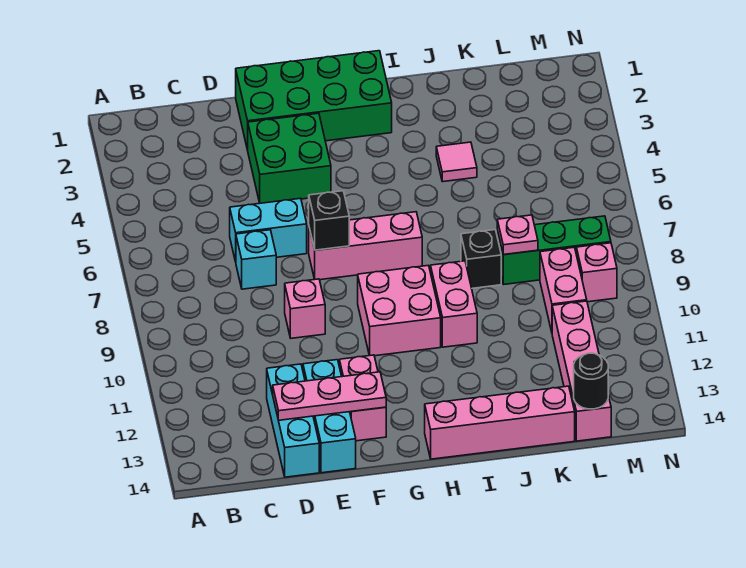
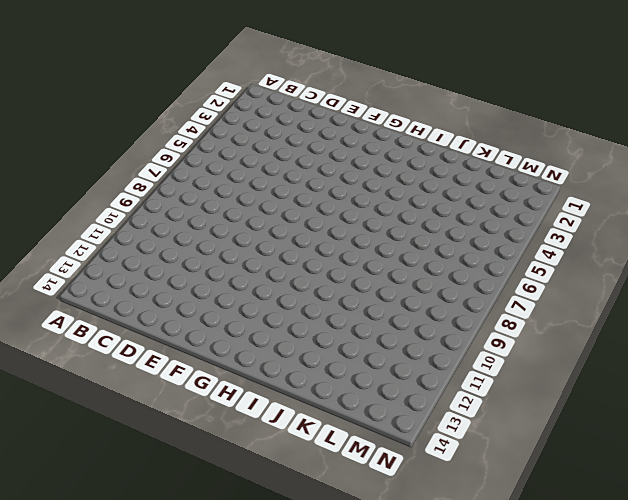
none -> cyan brick D6:E6 level 1
none -> cyan brick D7 level 1
none -> cyan brick D12:D14 level 1

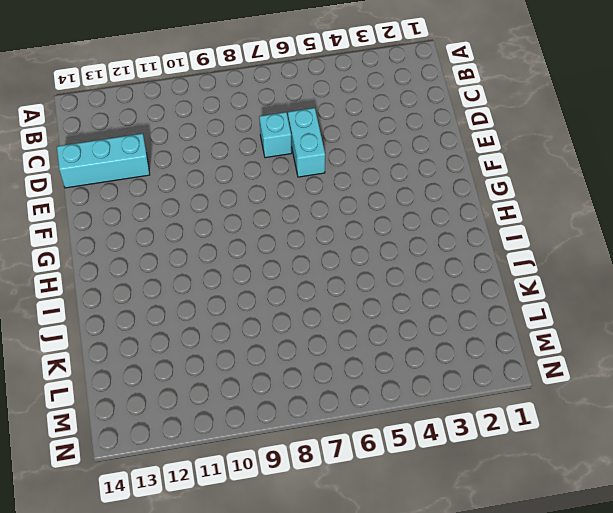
none -> green brick E1:H2 level 1
none -> green brick E3:F4 level 1
none -> pink brick E9 level 1

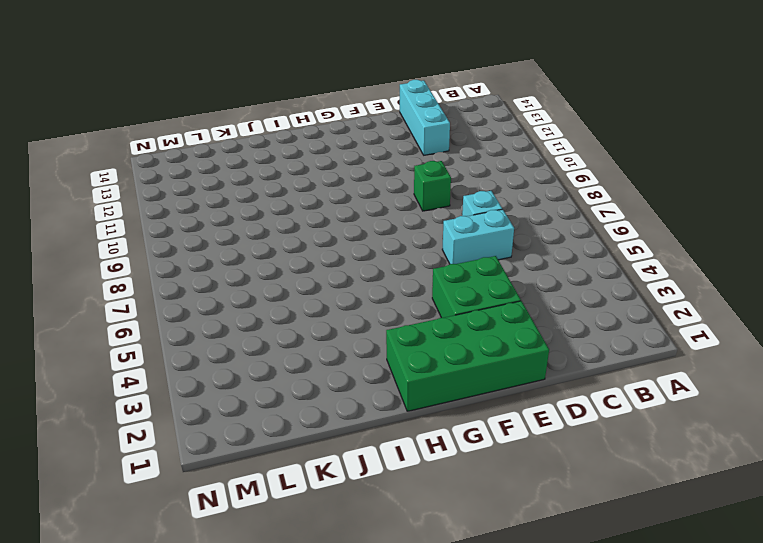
green brick E9 level 1 -> pink brick E9 level 1
none -> cyan brick E12:E14 level 1
none -> pink brick F7:H7 level 1
none -> pink brick F12:F13 level 1

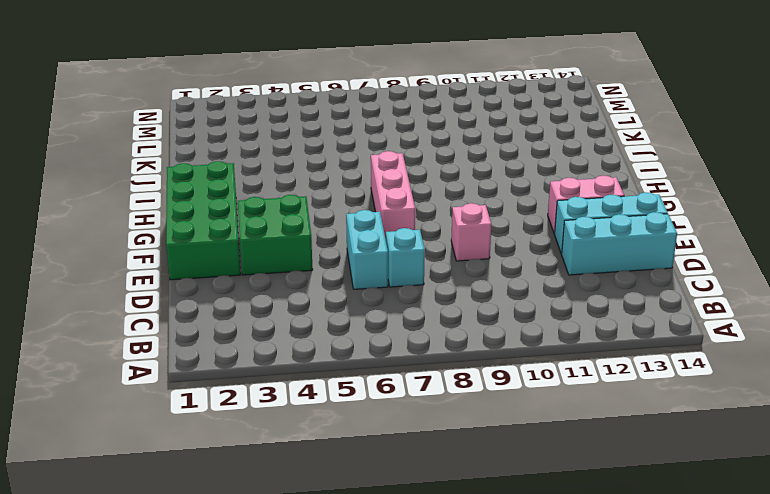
none -> pink brick G9:H10 level 1
none -> pink brick H14:K14 level 1
none -> pink brick I9:I10 level 1

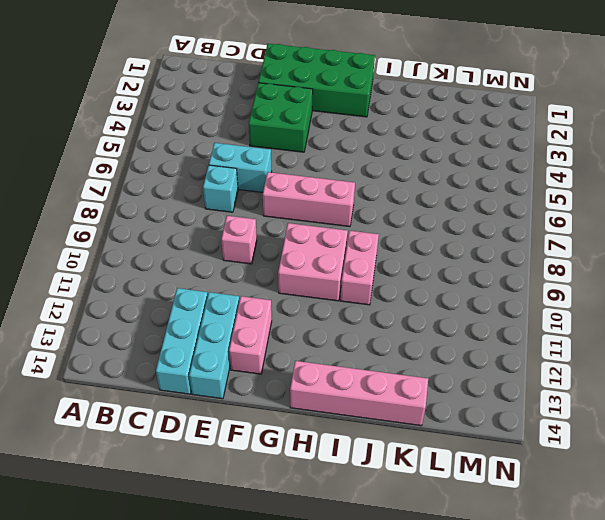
none -> pink tile J4 level 1
none -> black brick J8 level 1
none -> green brick K8:M8 level 1

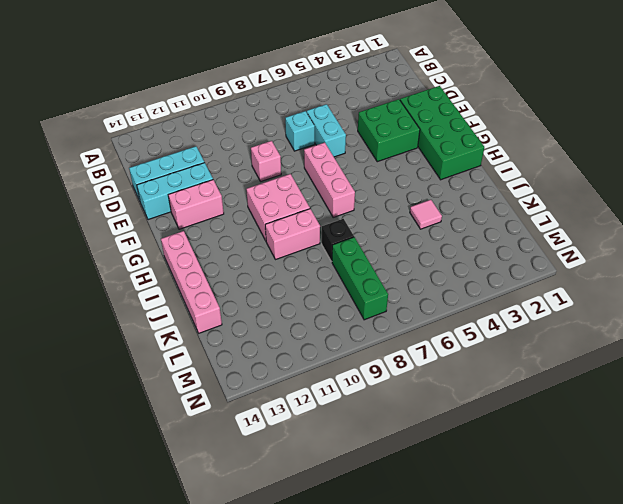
none -> pink brick L9:L10 level 1
none -> pink brick L11:L14 level 1
none -> pink brick M9 level 1

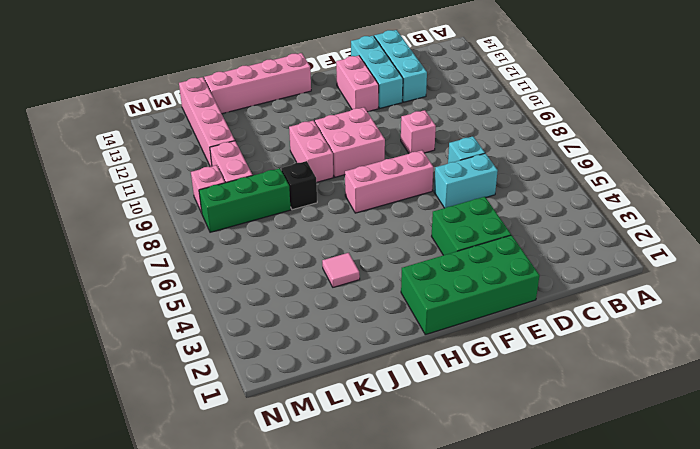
none -> pink plate D13:F13 level 2
none -> black brick F7 level 2
none -> pink plate K8 level 2

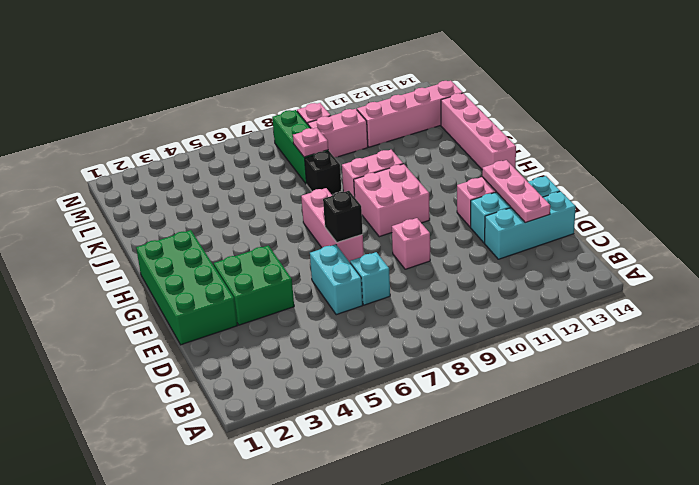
none -> pink tile J4 level 1
none -> black round brick L14 level 2

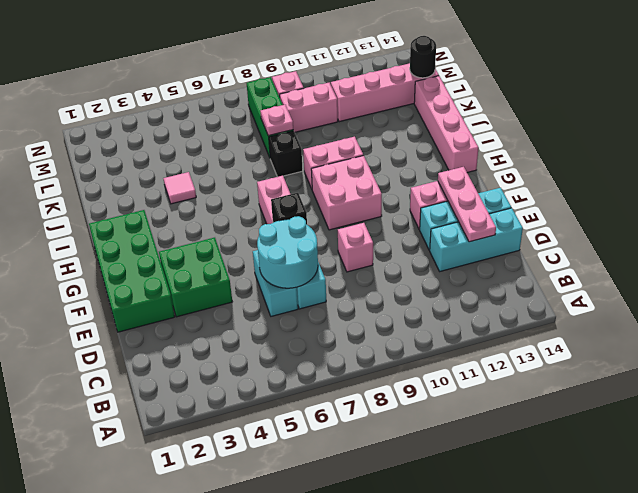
cyan round brick D6:E7 level 2 -> none

